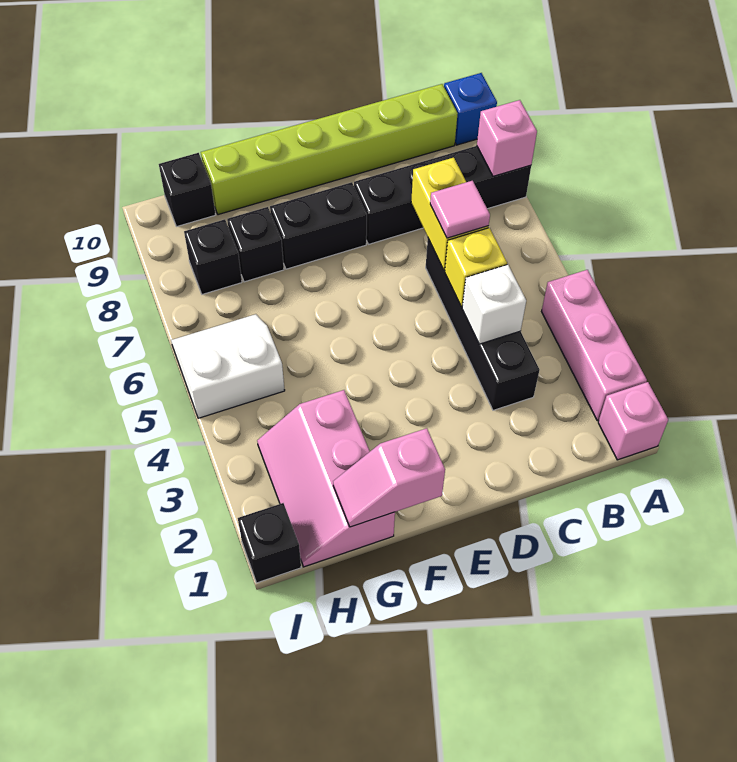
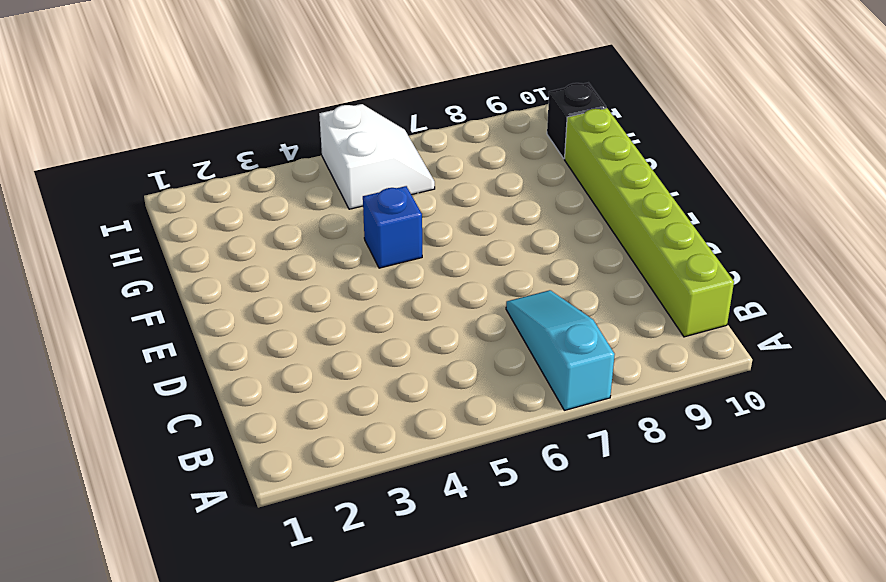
cyan slope A7:C7 level 1 top A -> none
blue brick F5 level 1 -> blue brick A10 level 1
none -> pink brick A1 level 1
none -> pink brick A2:A4 level 1
none -> black brick A8:D8 level 1

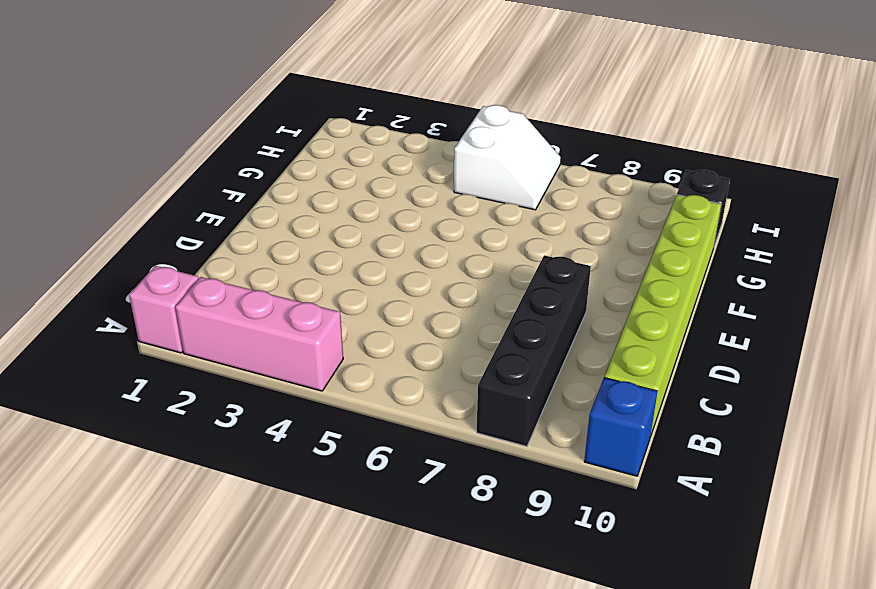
none -> black brick C3:C6 level 1
none -> black brick E8:F8 level 1
none -> pink slope G1:H3 level 1 top G

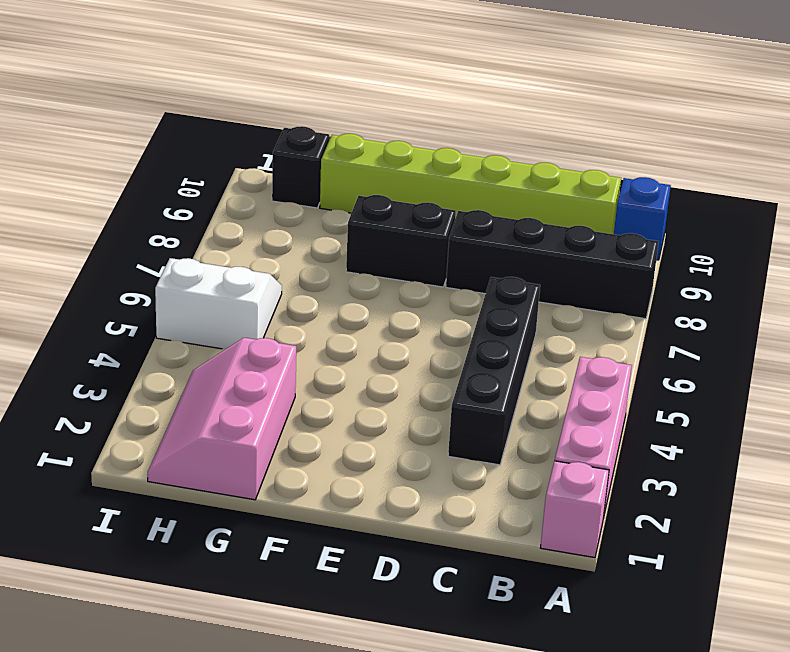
none -> black brick G8 level 1
none -> black brick H8 level 1
none -> black brick I1 level 1

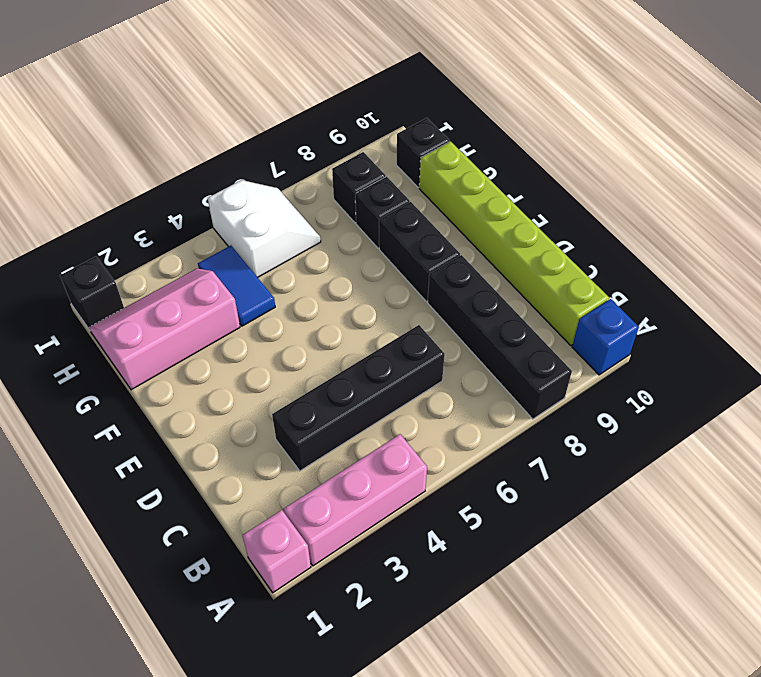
blue tile G4:H4 level 1 -> none
none -> pink brick A8 level 2
none -> white brick C4 level 2
none -> yellow brick C5 level 2

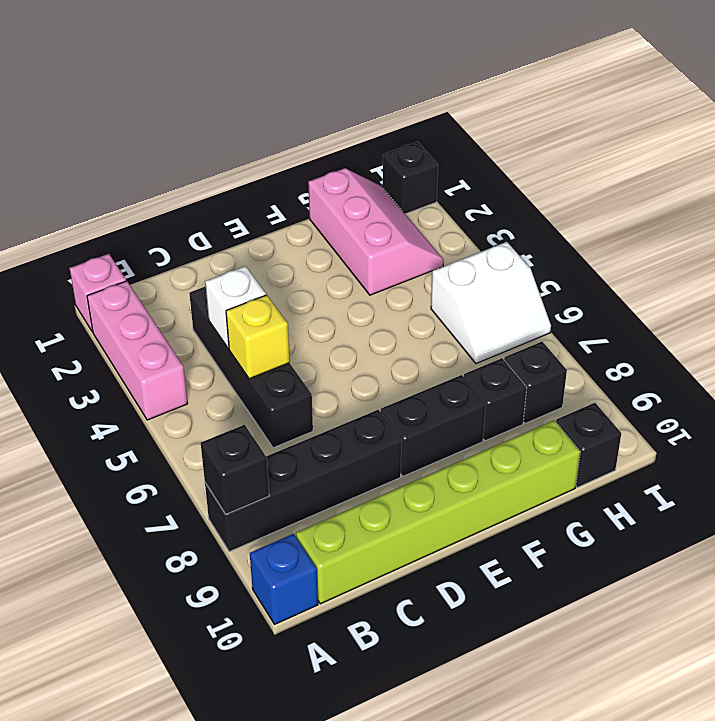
black brick A8 level 2 -> pink brick A8 level 2
none -> yellow brick C6:C7 level 2
none -> pink slope F1:G1 level 2 top F
none -> pink tile C6 level 3

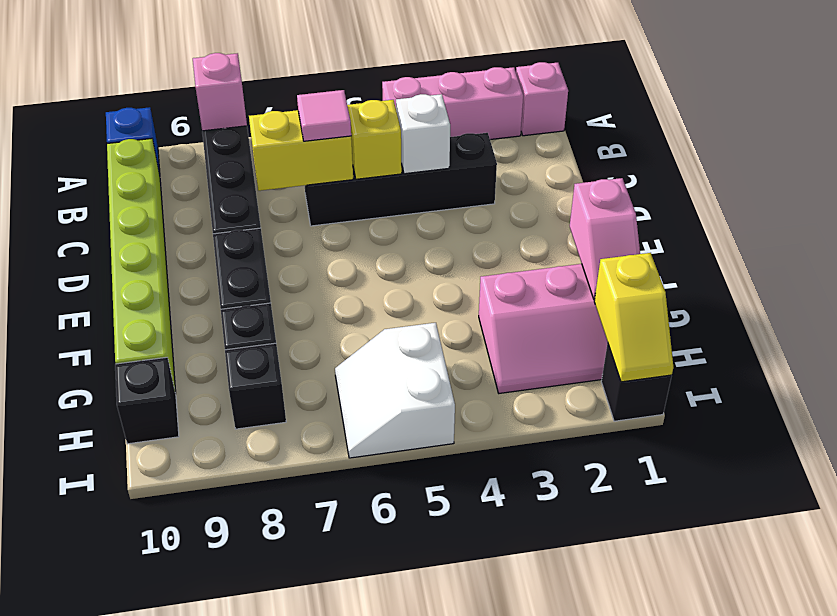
yellow slope H1:I1 level 2 top H -> none

